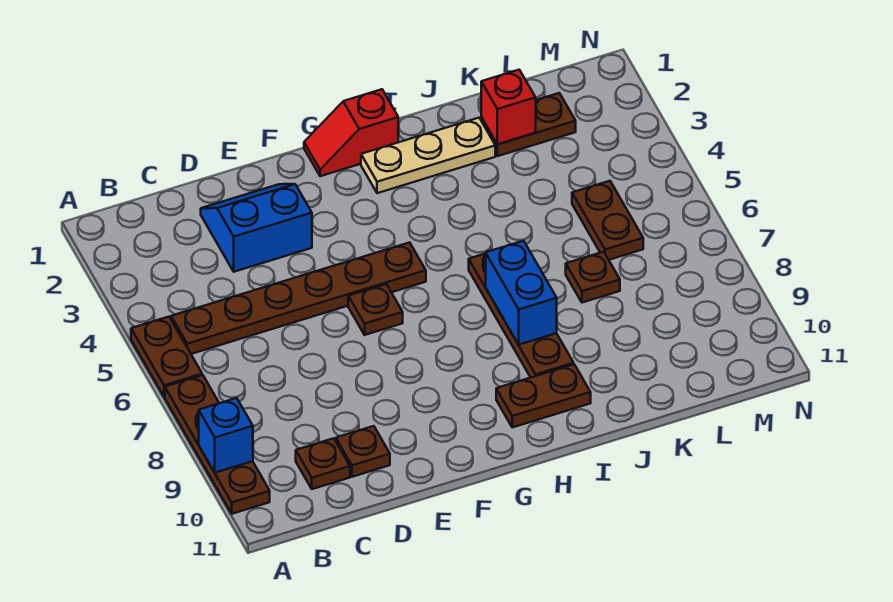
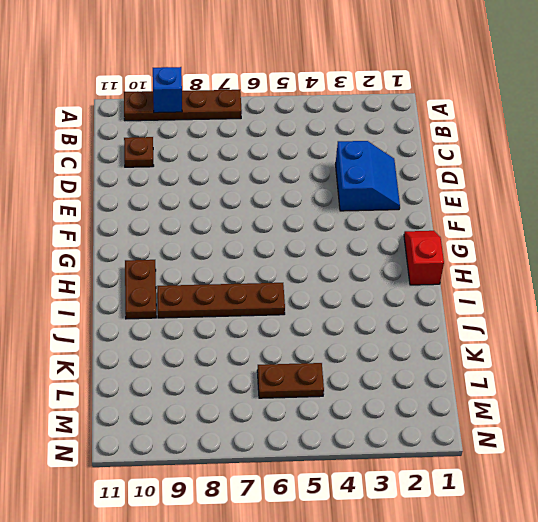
none -> brown plate A5:A6 level 1
none -> brown plate B5:G5 level 1
none -> brown plate D10 level 1

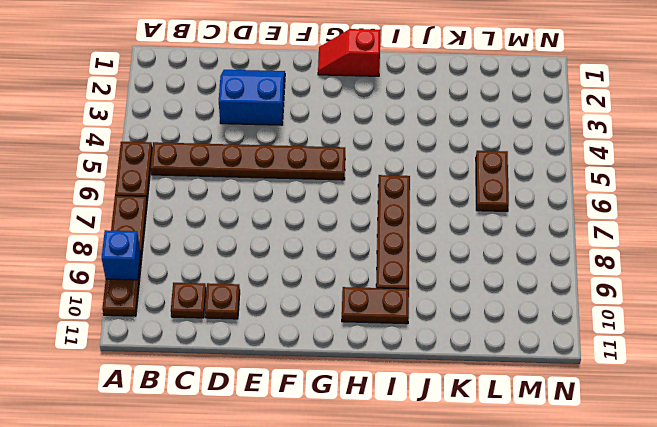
none -> brown plate F6 level 1
none -> tan plate H2:J2 level 1
none -> brown plate K2:L2 level 1

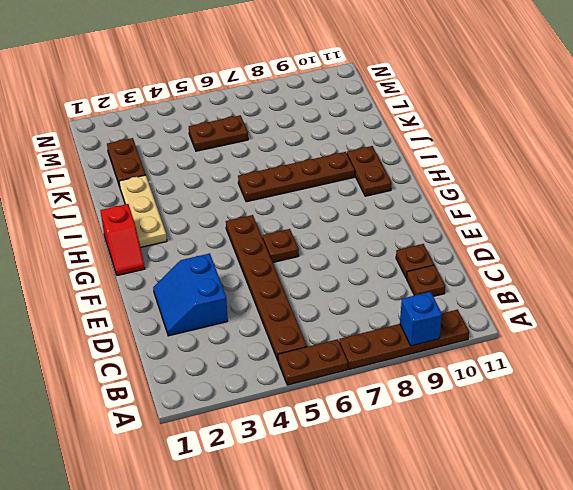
none -> brown plate K7 level 1
none -> blue brick I7:I8 level 2
none -> red brick K2 level 2

